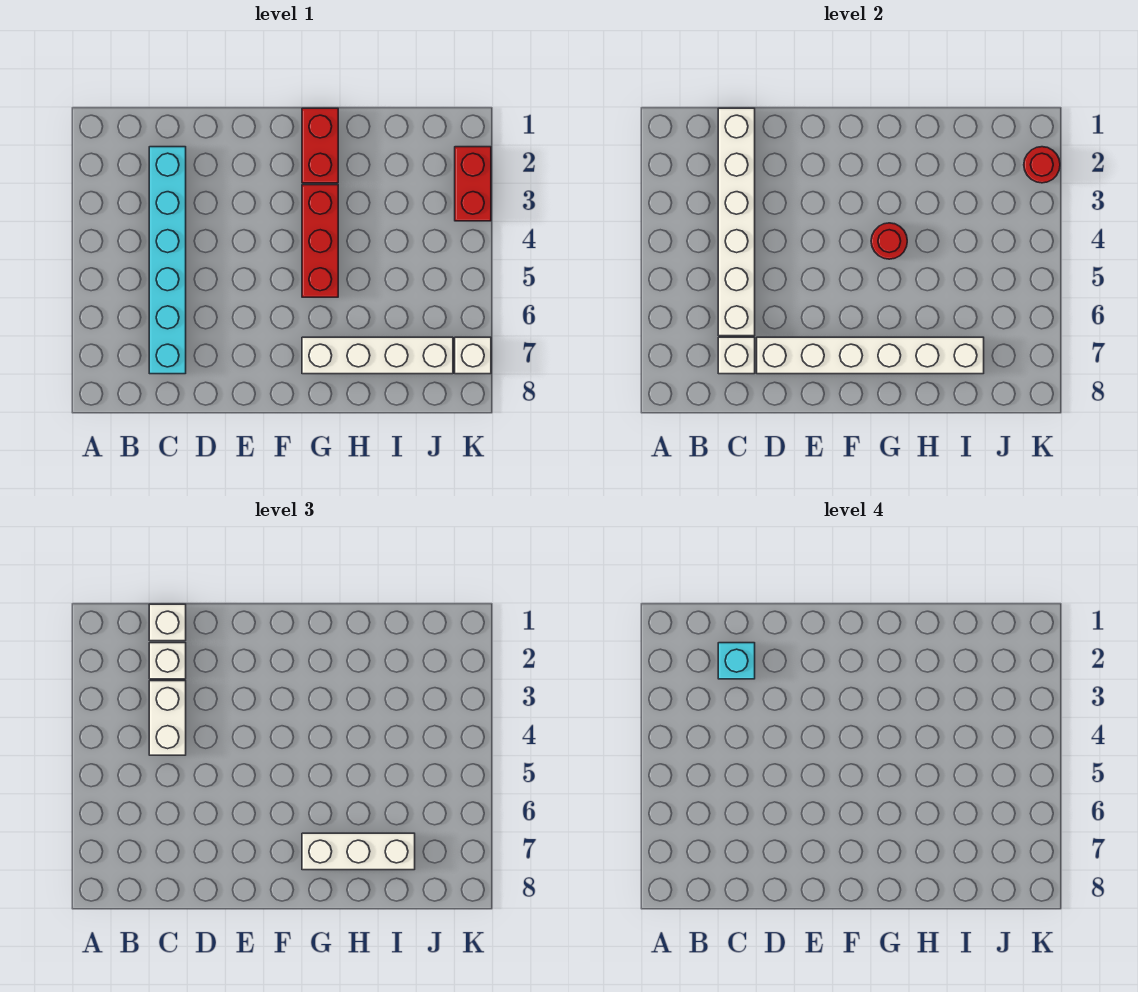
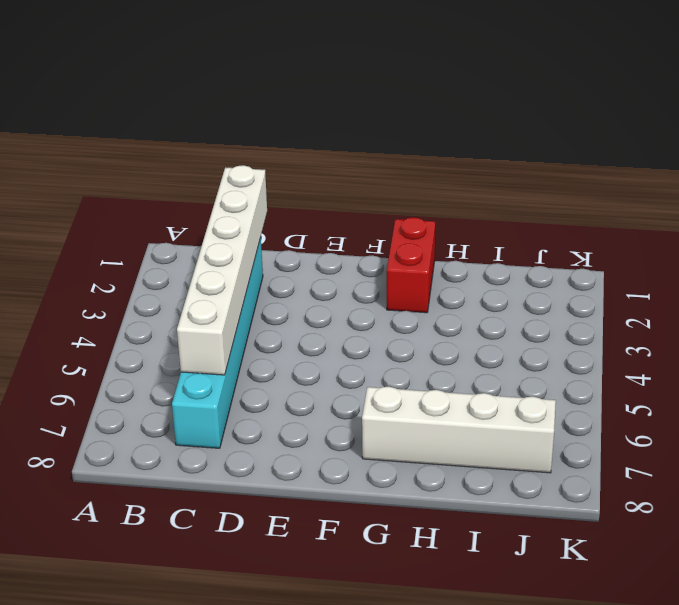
none -> red brick G3:G5 level 1
none -> red brick K2:K3 level 1
none -> white brick K7 level 1

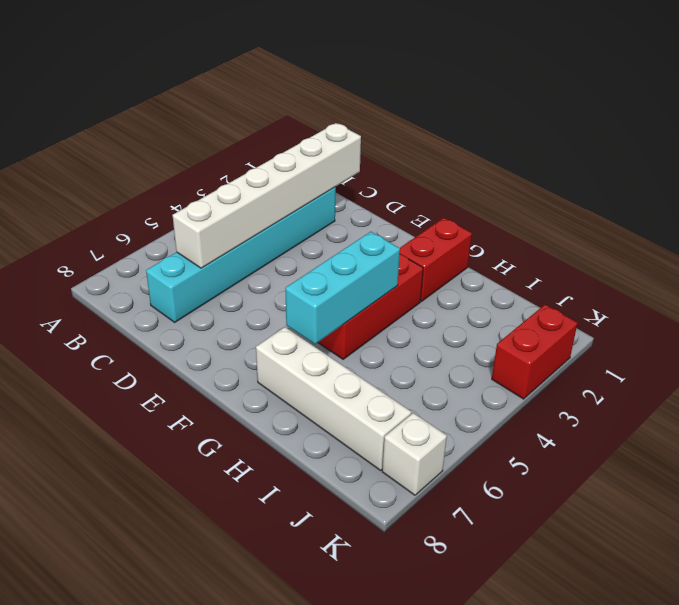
cyan brick G4:G6 level 2 -> red round brick G4 level 2
none -> white brick C7 level 2
none -> white brick D7:I7 level 2
none -> red round brick K2 level 2

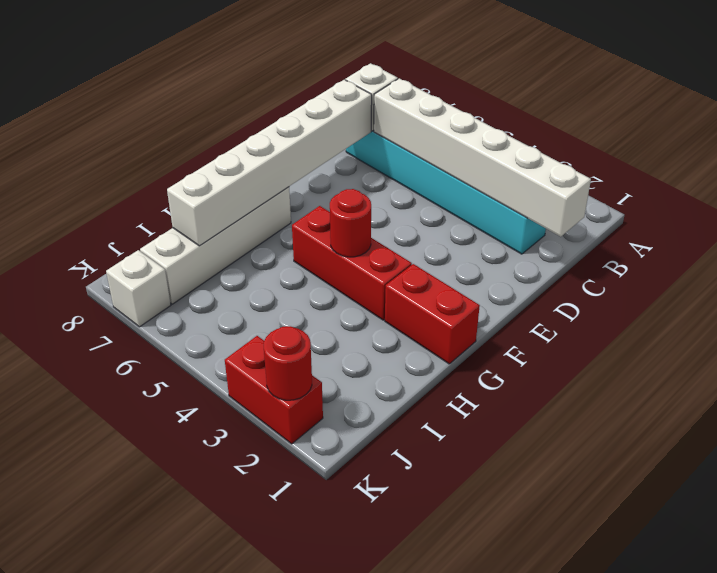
none -> white brick C1 level 3
none -> white brick C2 level 3
none -> white brick C3:C4 level 3

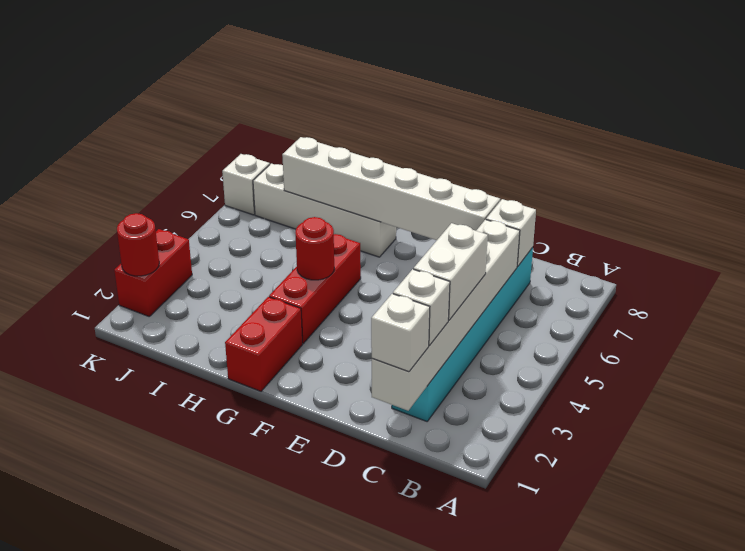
none -> white brick G7:I7 level 3
none -> cyan brick C2 level 4

